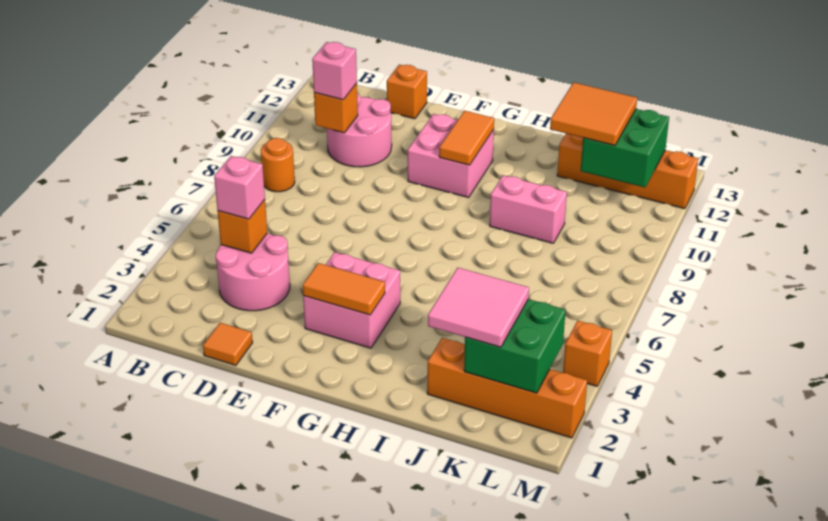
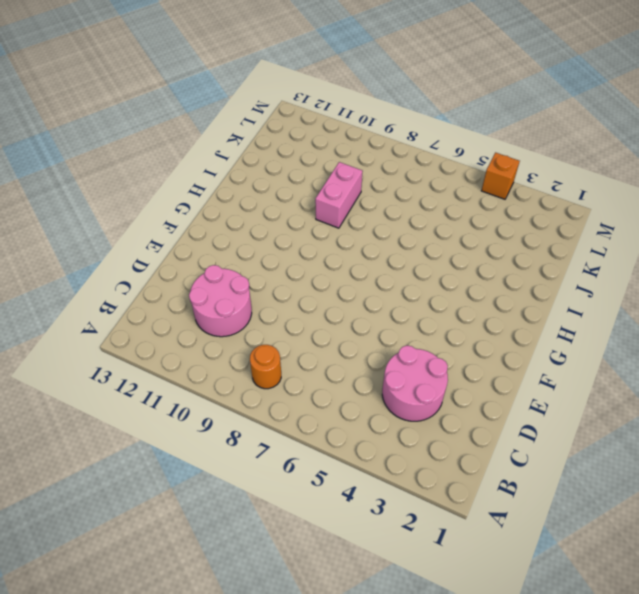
none -> orange tile D1 level 1
none -> orange brick D13 level 1
none -> pink brick F3:G4 level 1

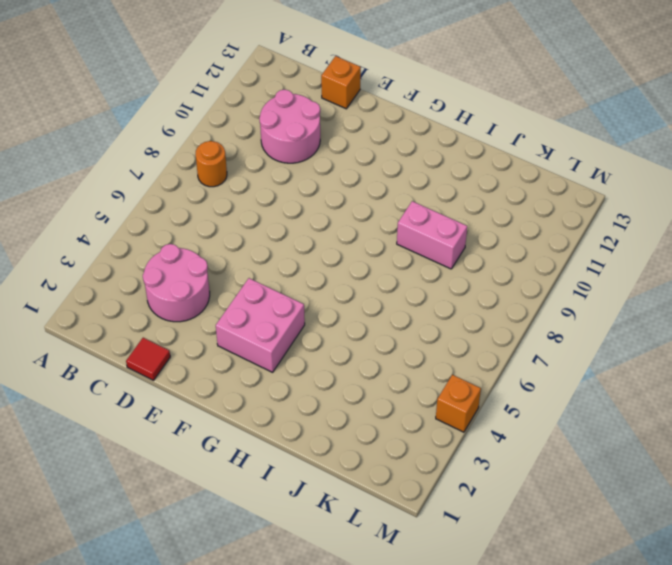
red tile D1 level 1 -> orange tile D1 level 1
none -> pink brick F10:G11 level 1
none -> orange brick J2:M2 level 1
none -> orange brick J12:M12 level 1

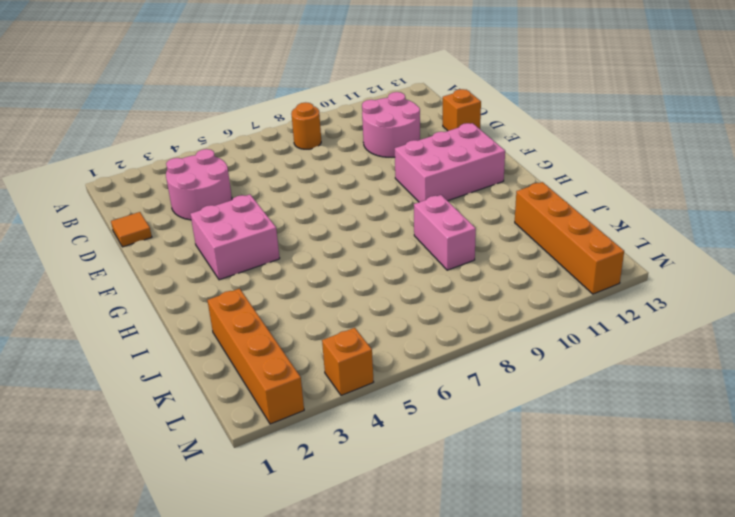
pink brick F10:G12 level 1 -> pink brick F10:G11 level 1
none -> orange brick C4 level 2
none -> orange brick C10 level 2
none -> orange tile F3:G3 level 2

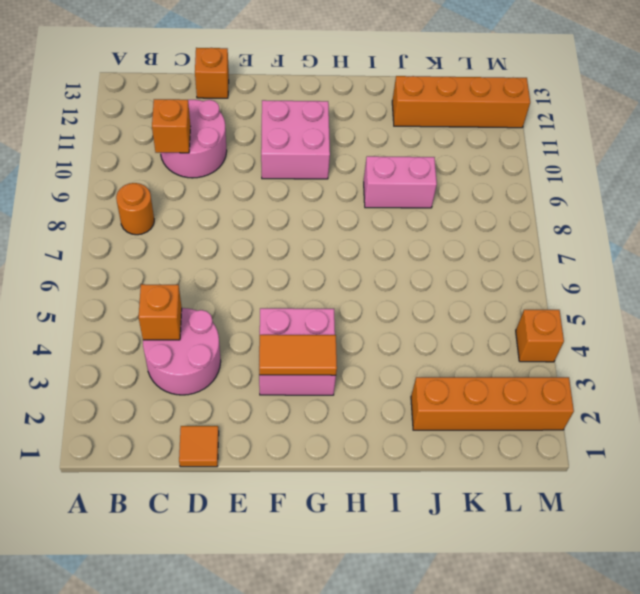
none -> orange tile G10:G11 level 2
none -> green brick K2:L3 level 2
none -> green brick K11:L12 level 2

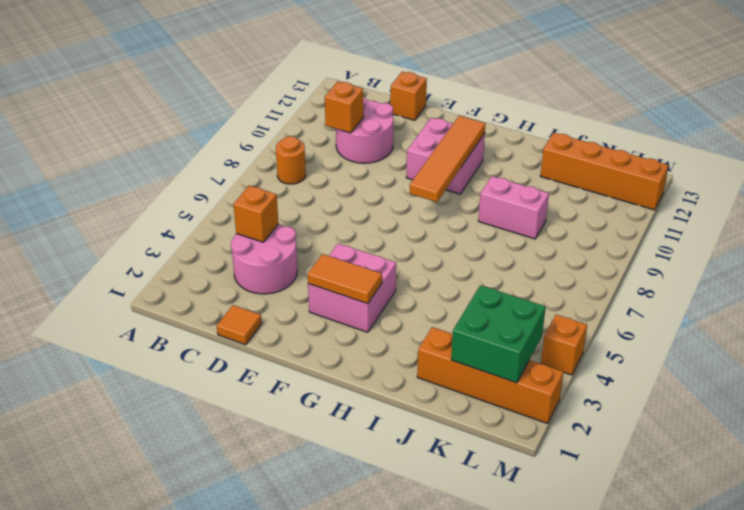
orange tile G8:G11 level 2 -> orange tile G10:G11 level 2
none -> green brick K11:L12 level 2
none -> pink brick C4 level 3
none -> pink brick C10 level 3

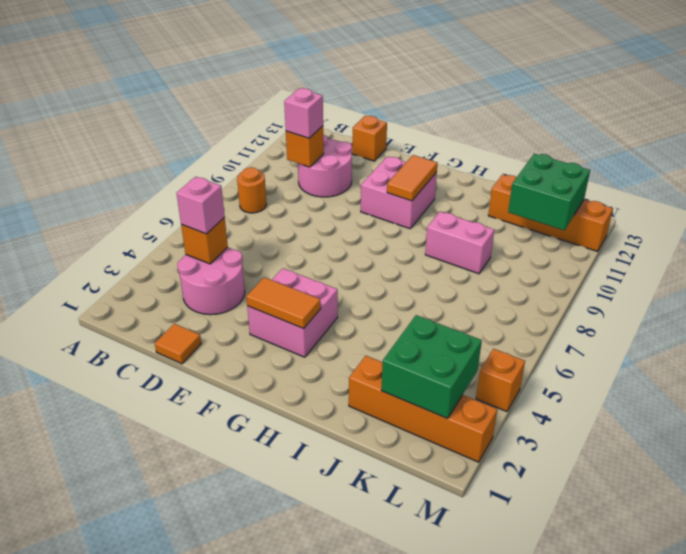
none -> pink tile J2:K3 level 3
none -> orange tile J11:K12 level 3

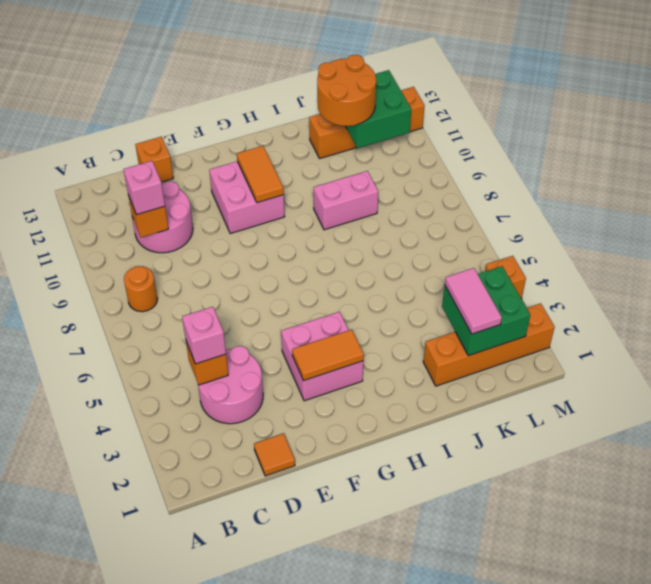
orange round brick J11:K12 level 3 -> orange tile J11:K12 level 3
pink tile K2:K3 level 3 -> pink tile J2:K3 level 3

